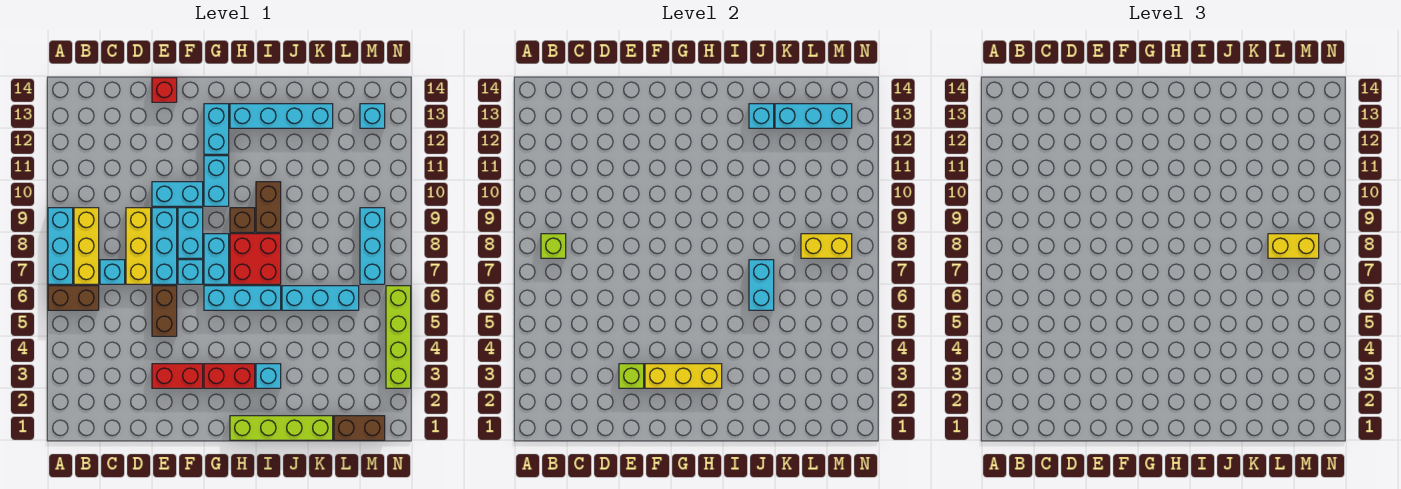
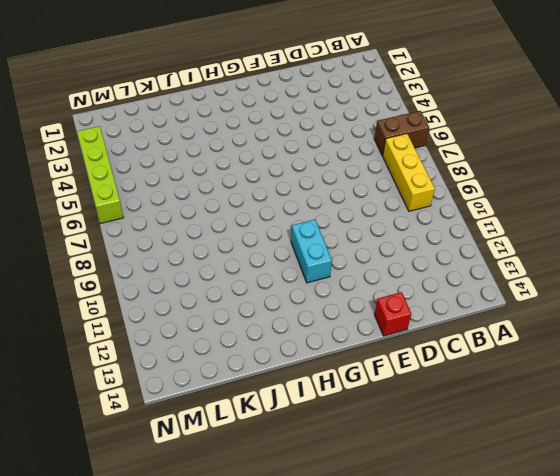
none -> cyan brick A7:A9 level 1
none -> cyan brick C7 level 1
none -> yellow brick D7:D9 level 1
none -> red brick E3:F3 level 1

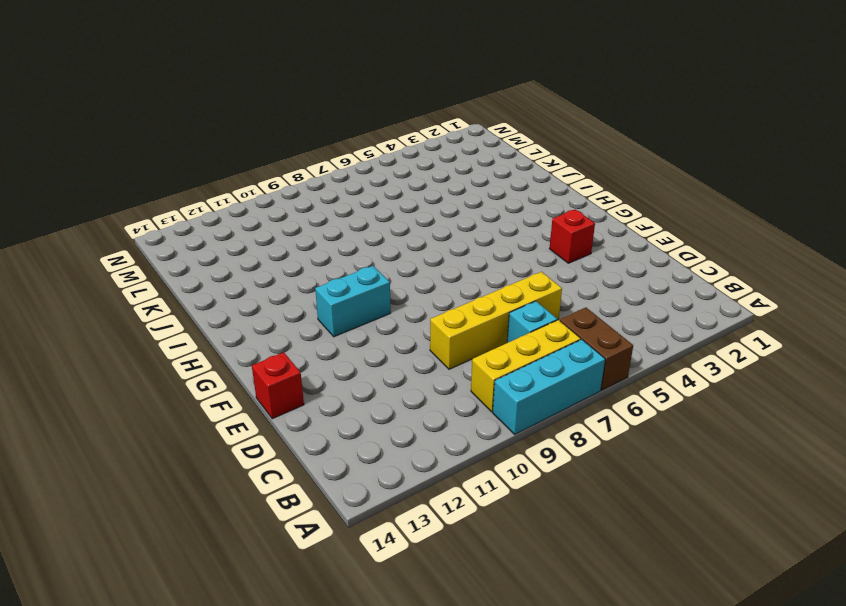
yellow brick D6:D9 level 1 -> yellow brick D7:D9 level 1
red brick F3 level 1 -> red brick E3:F3 level 1
none -> brown brick E5:E6 level 1
none -> cyan brick E7:E9 level 1
none -> cyan brick E10:F10 level 1
none -> cyan brick F7 level 1

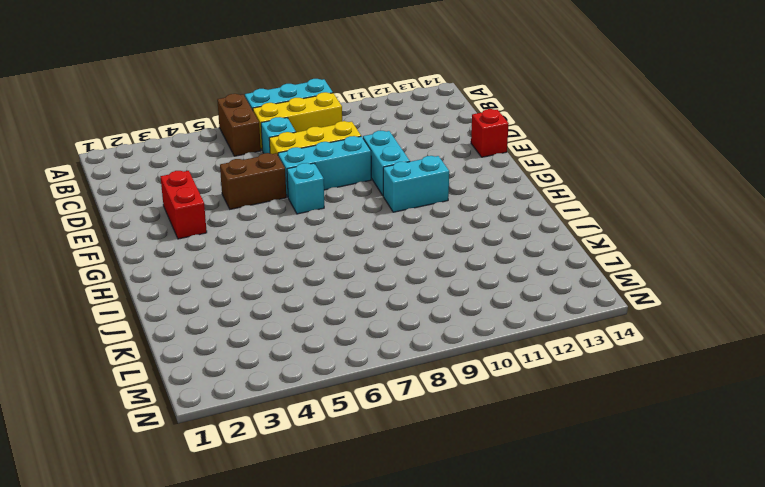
none -> cyan brick F8:F9 level 1
none -> red brick G3:H3 level 1
none -> cyan brick G6:I6 level 1
none -> cyan brick G7:G8 level 1

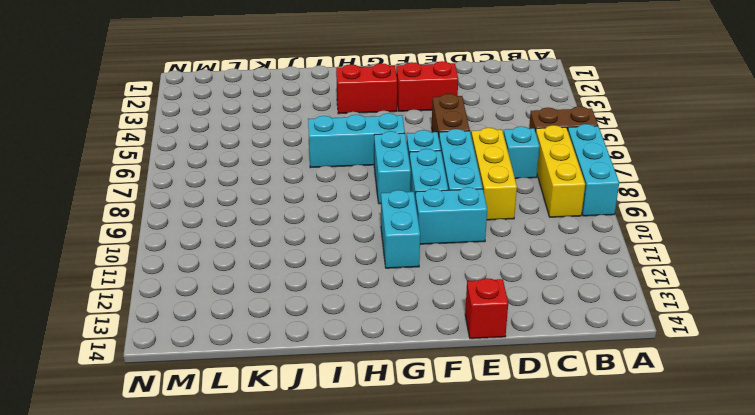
none -> cyan brick G12:G13 level 1
none -> lime brick H1:K1 level 1
none -> red brick H7:I8 level 1
none -> brown brick H9 level 1

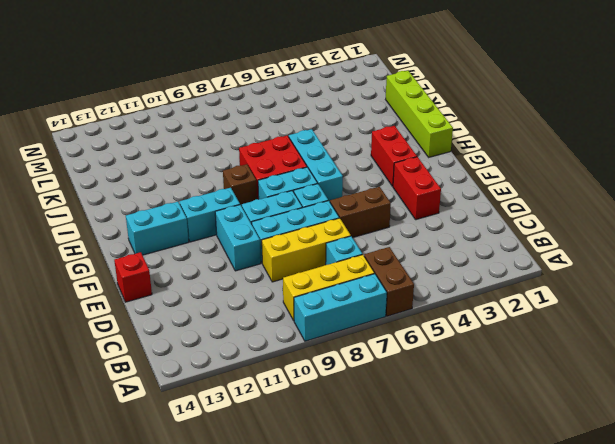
none -> cyan brick H13:K13 level 1
none -> cyan brick I3 level 1
none -> brown brick I9:I10 level 1
none -> cyan brick J6:L6 level 1

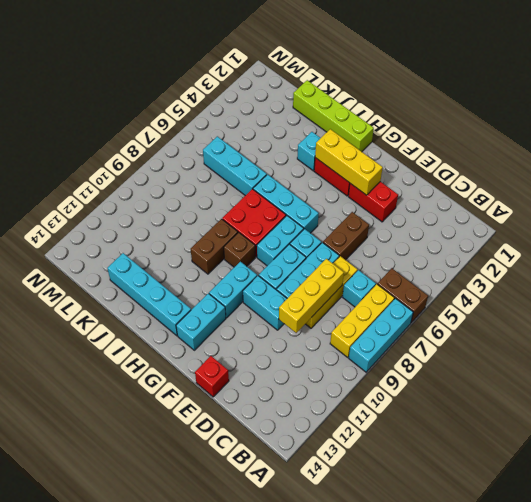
yellow brick D8:D10 level 2 -> none
none -> brown brick L1:M1 level 1
none -> cyan brick M7:M9 level 1
none -> cyan brick M13 level 1
none -> lime brick N3:N6 level 1

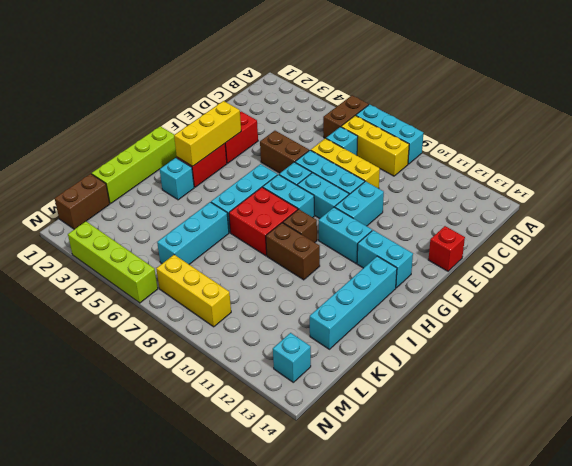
yellow brick M7:M9 level 1 -> cyan brick M7:M9 level 1
none -> lime brick B8 level 2
none -> lime brick E3 level 2
none -> cyan brick J6:J7 level 2
none -> cyan brick J13 level 2

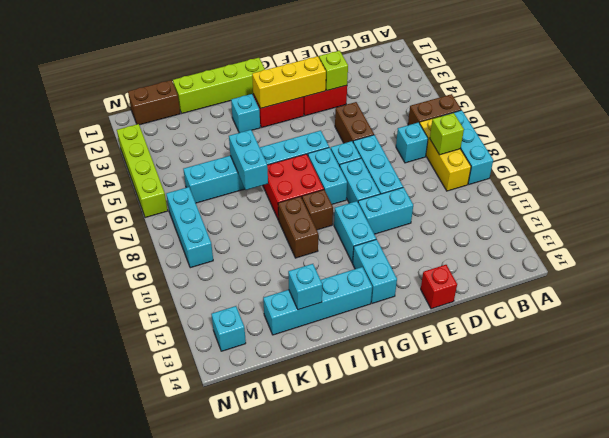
none -> yellow brick D7:D9 level 1
none -> cyan brick K13:M13 level 2
none -> yellow brick L8:M8 level 2
none -> yellow brick L8:M8 level 3

